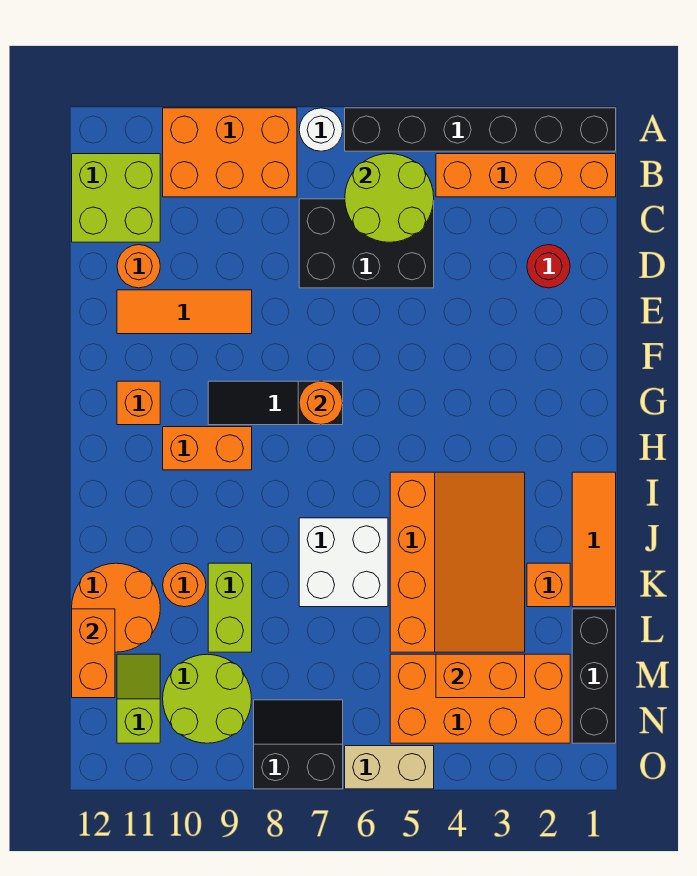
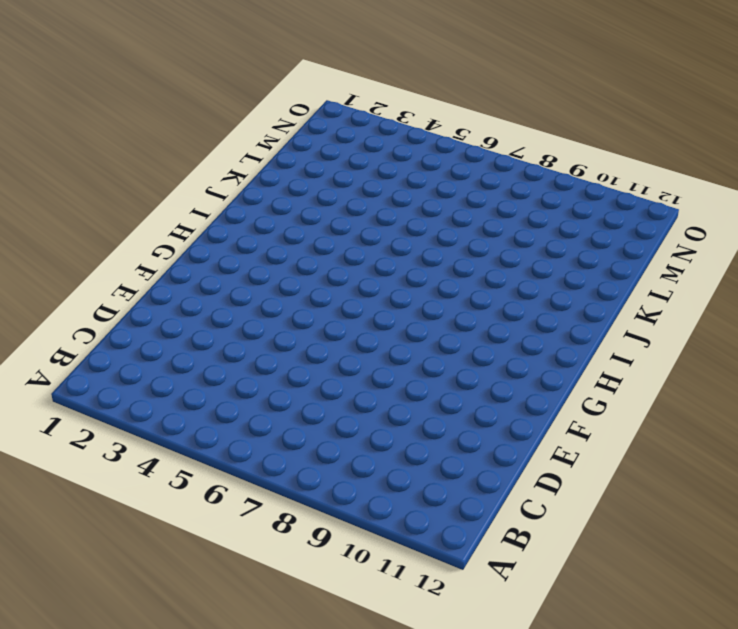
none -> black brick A1:A6 level 1
none -> white round brick A7 level 1
none -> orange brick A8:B10 level 1

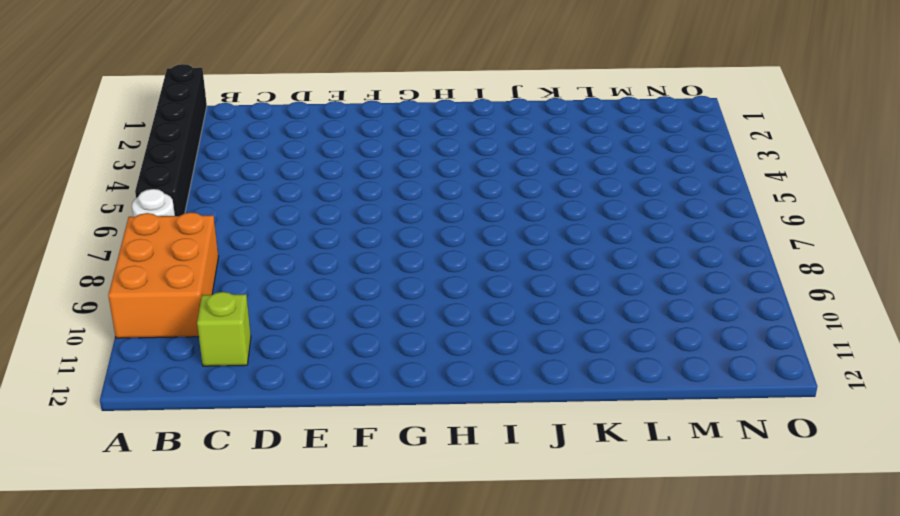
lime brick C11 level 1 -> lime brick B11:C12 level 1
none -> orange brick B1:B4 level 1
none -> black brick C5:D7 level 1
none -> red round brick D2 level 1

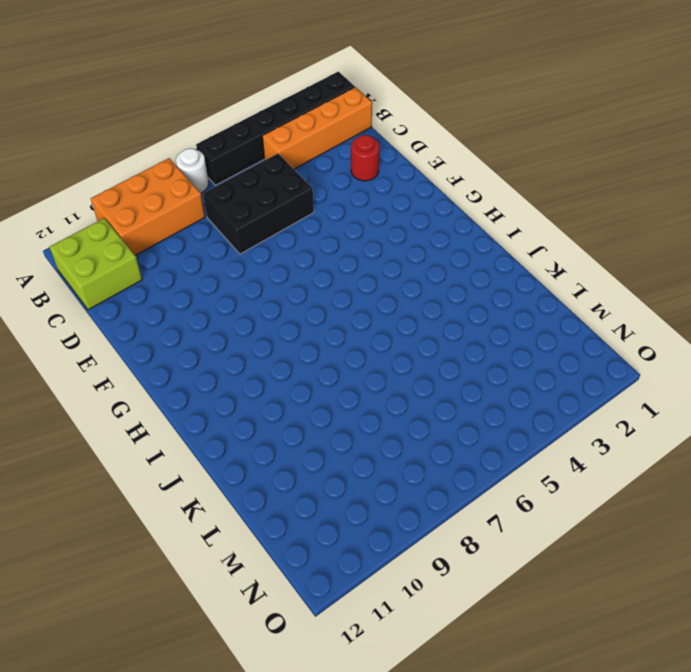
none -> orange round brick D11 level 1
none -> orange tile E9:E11 level 1
none -> black slope G7:G9 level 1 top 7

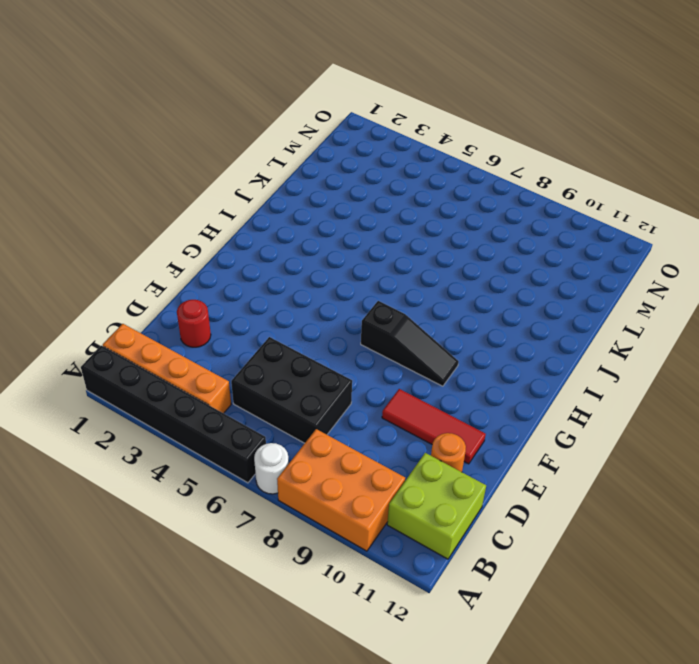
red tile E9:E11 level 1 -> orange tile E9:E11 level 1
none -> orange brick G11 level 1
none -> orange brick H9:H10 level 1
none -> orange tile I1:K1 level 1

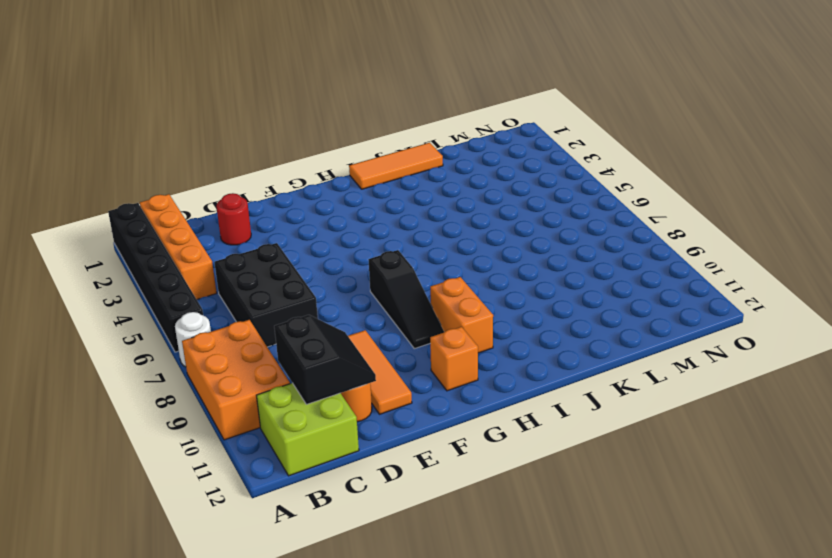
black slope C10:D11 level 2 top C -> black slope N7:O8 level 1 top O
none -> orange slope I3:L5 level 1 top 5
none -> white brick J6:K7 level 1
none -> orange brick K2 level 1

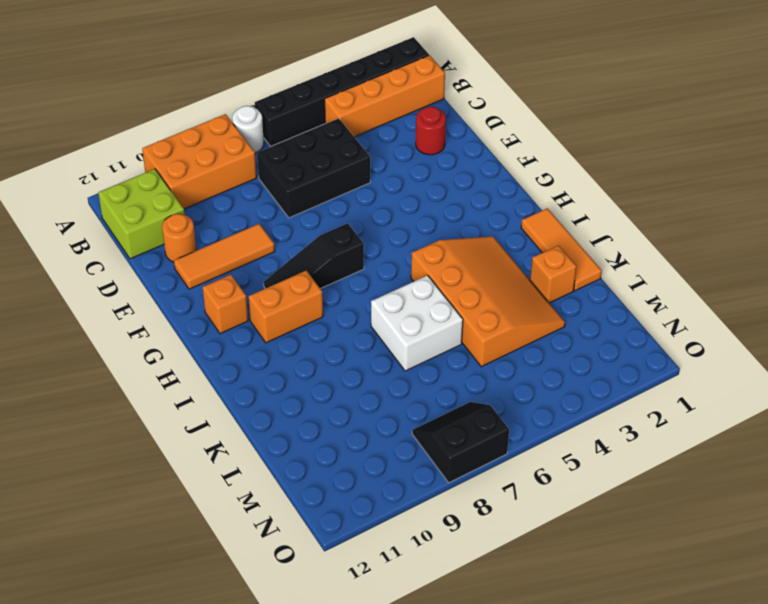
none -> lime brick K9:L9 level 1
none -> orange round brick K10 level 1
none -> orange round brick K11:L12 level 1

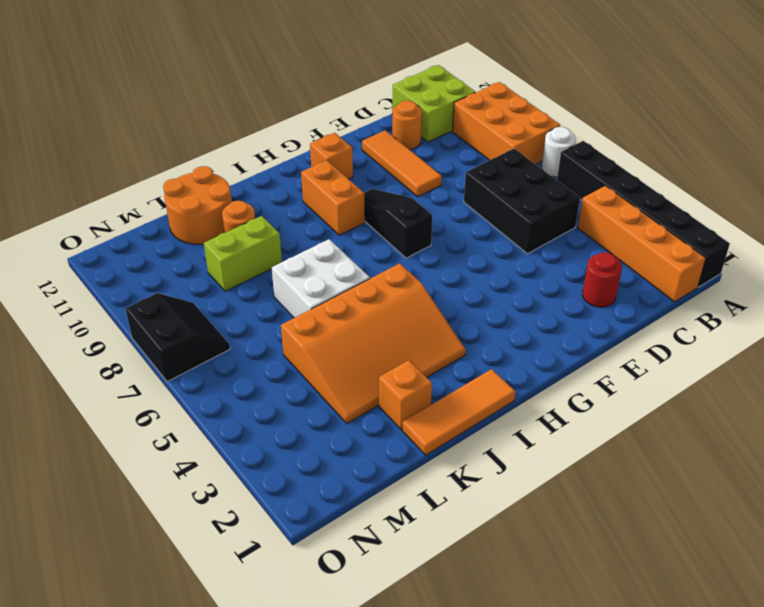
none -> black brick L1:N1 level 1
none -> orange brick M2:N5 level 1
none -> lime round brick M9:N10 level 1

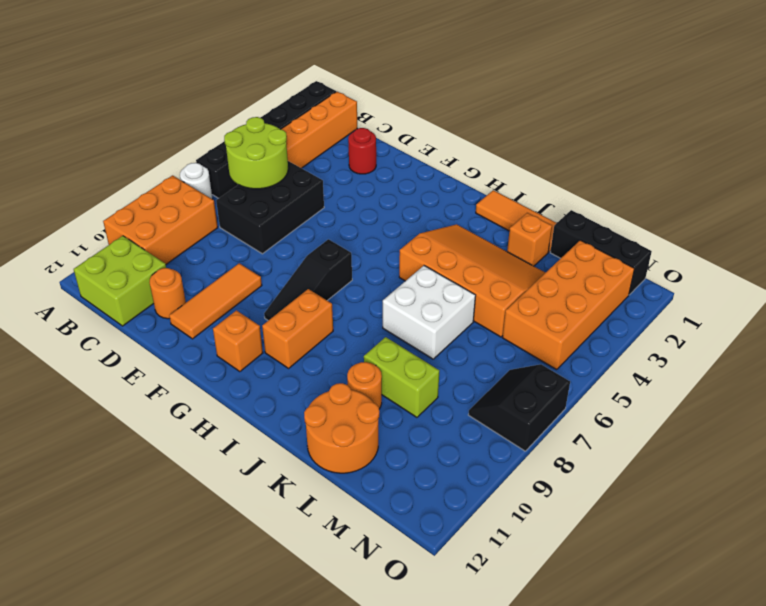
none -> lime round brick M9:N10 level 1
none -> lime slope M11:N11 level 1 top N
none -> tan brick O5:O6 level 1

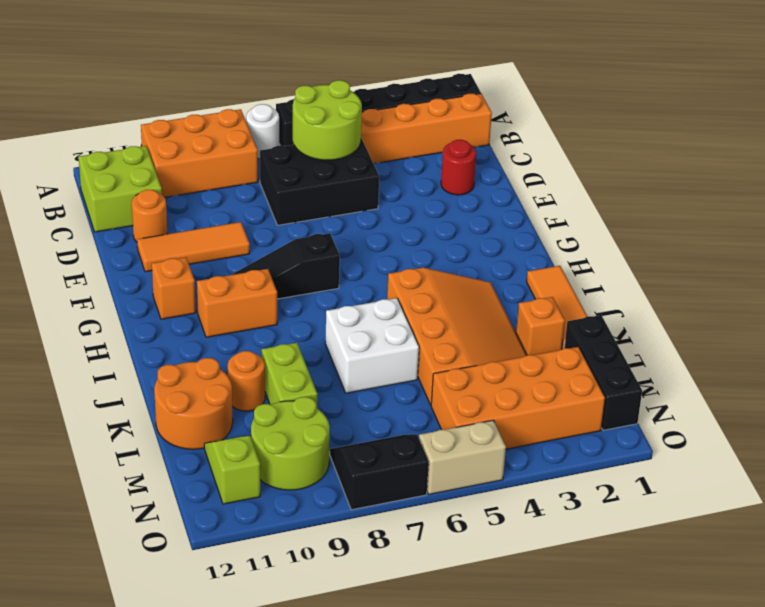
none -> orange round brick G7 level 2
none -> orange brick L12:M12 level 2
none -> orange brick M3:M4 level 2

